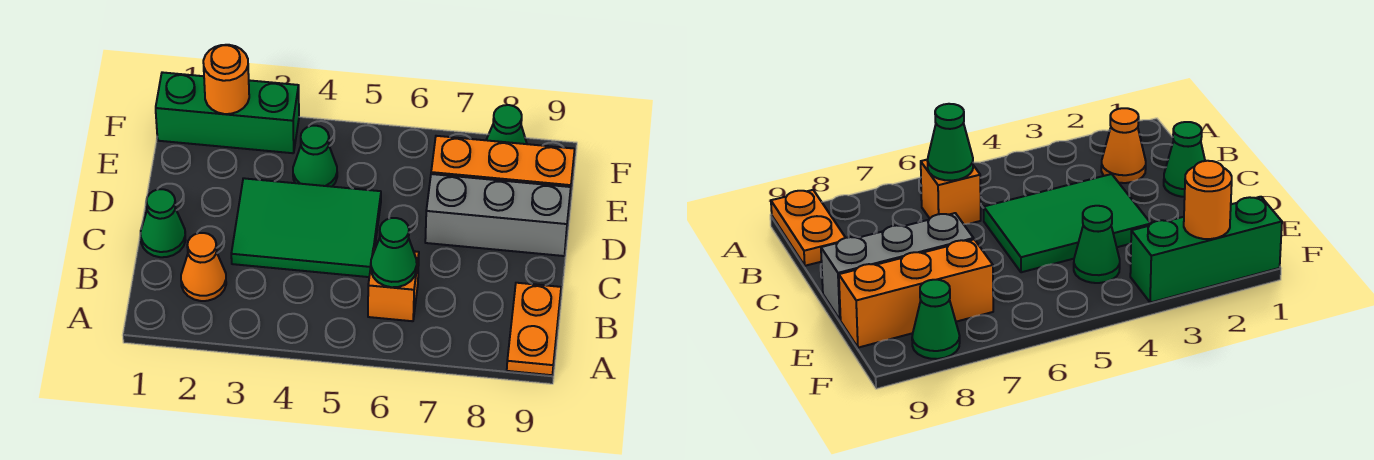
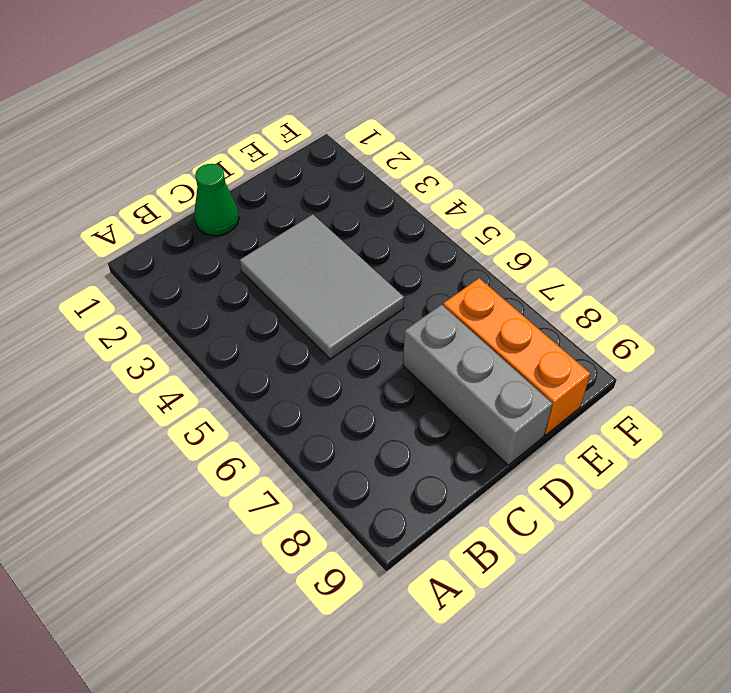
grey tile C3:D5 level 1 -> green tile C3:D5 level 1
none -> orange plate A9:B9 level 1
none -> orange cone B2 level 1
none -> orange brick B6 level 1

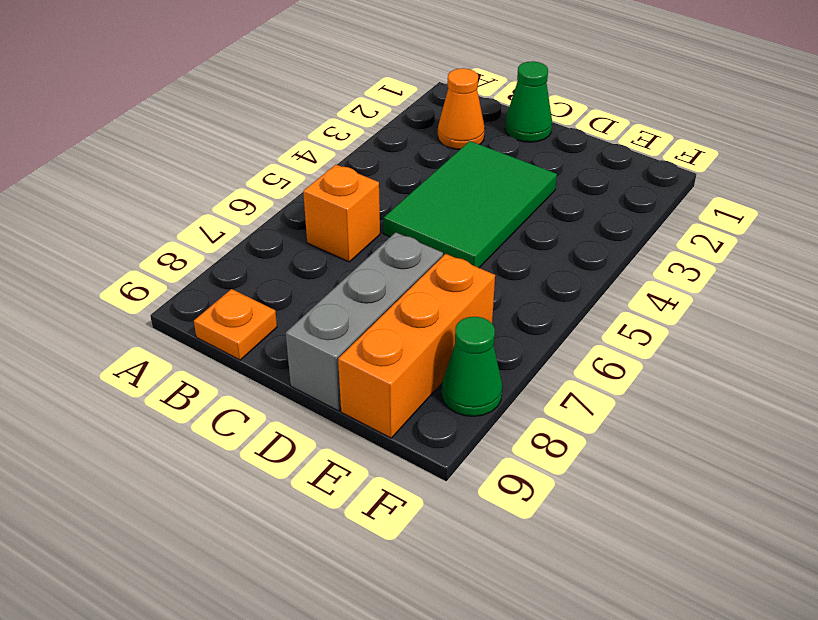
orange plate B9 level 1 -> orange plate A9:B9 level 1
none -> green cone E4 level 1
none -> green brick F1:F3 level 1
none -> green cone B6 level 2

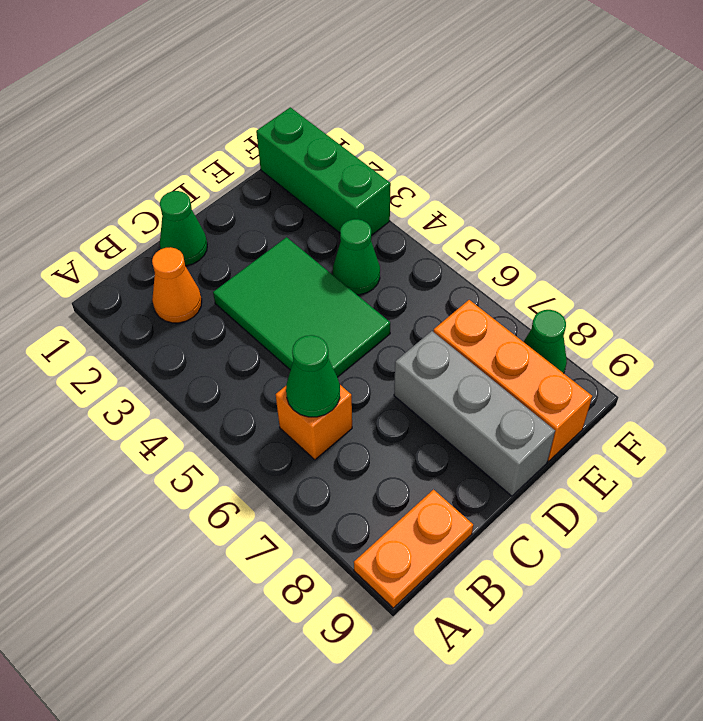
none -> orange round brick F2 level 2

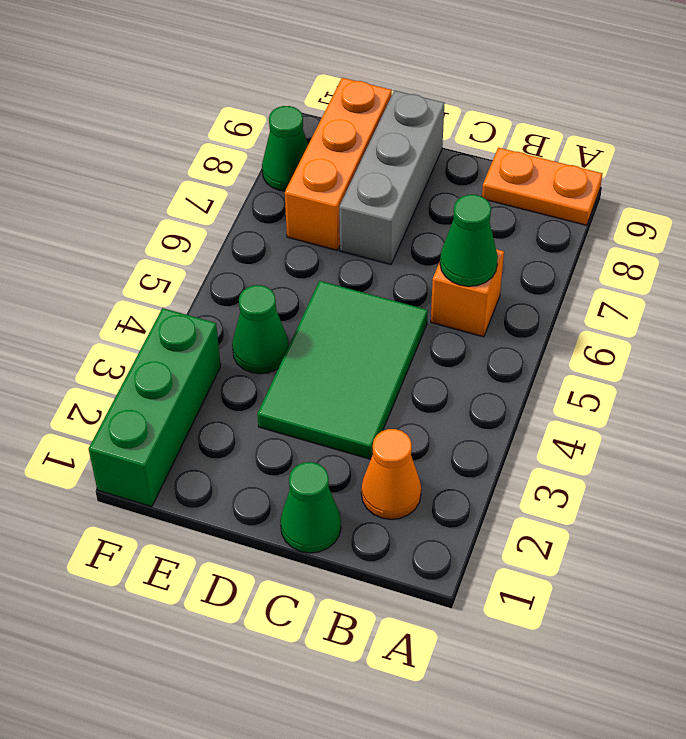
none -> orange round brick F2 level 2

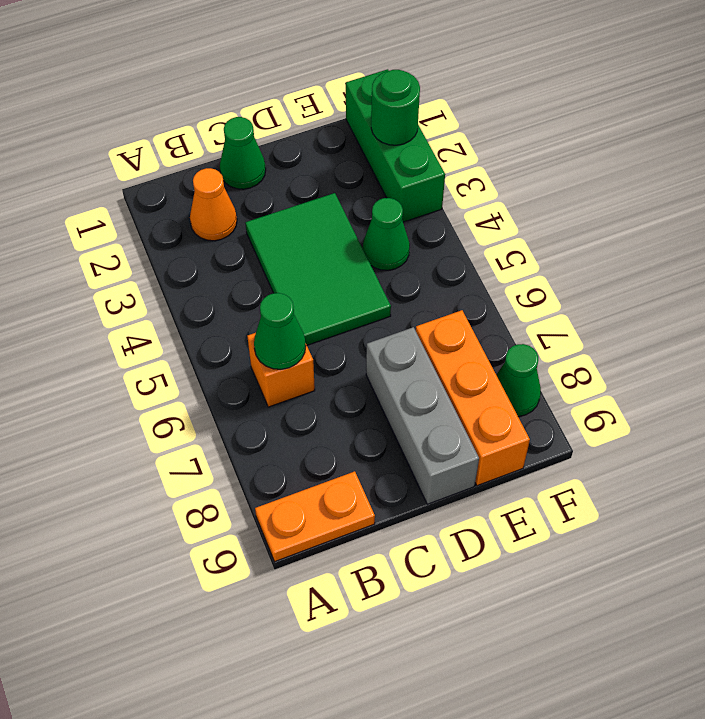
green round brick F2 level 2 -> orange round brick F2 level 2

